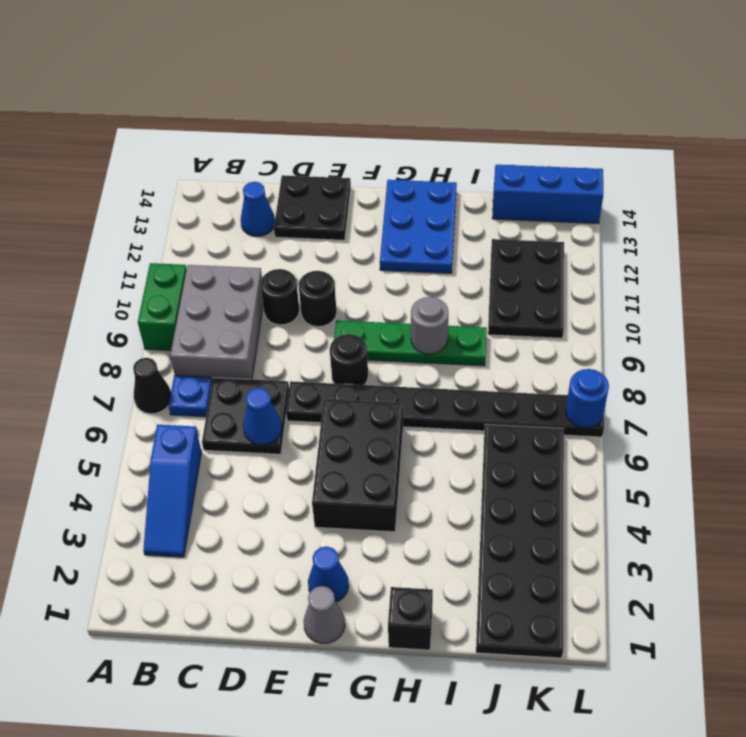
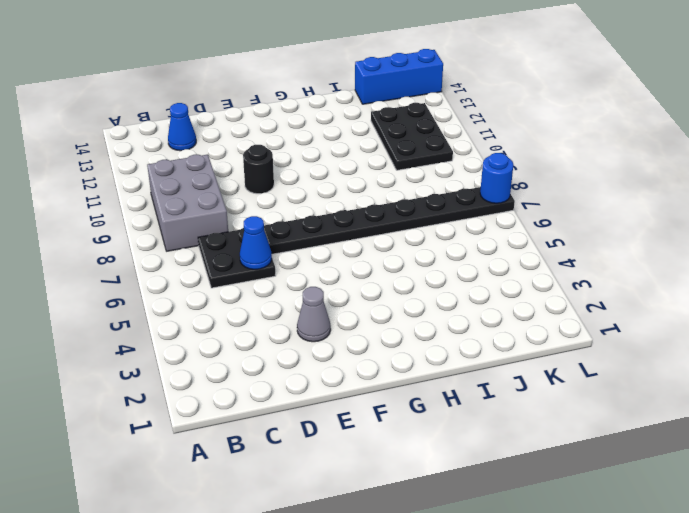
grey cone E3 level 1 -> grey cone F1 level 1
none -> black cone A7 level 1
none -> green brick A9:A10 level 1
none -> blue slope B3:B5 level 1 top 5

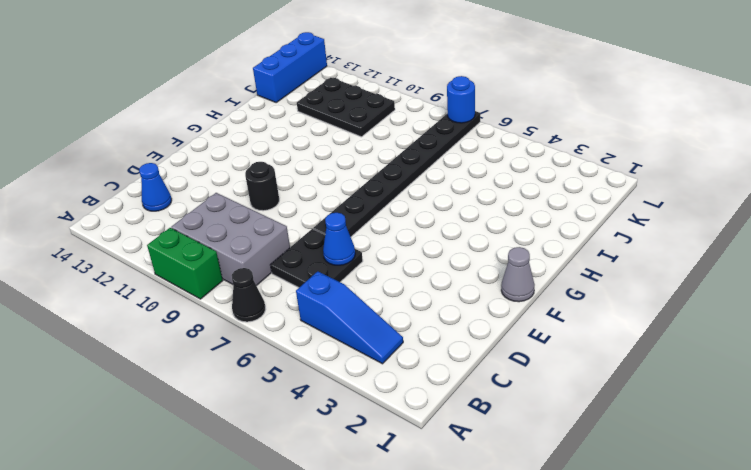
none -> blue plate B7 level 1
none -> black round brick D10 level 1
none -> black plate D13:E14 level 1

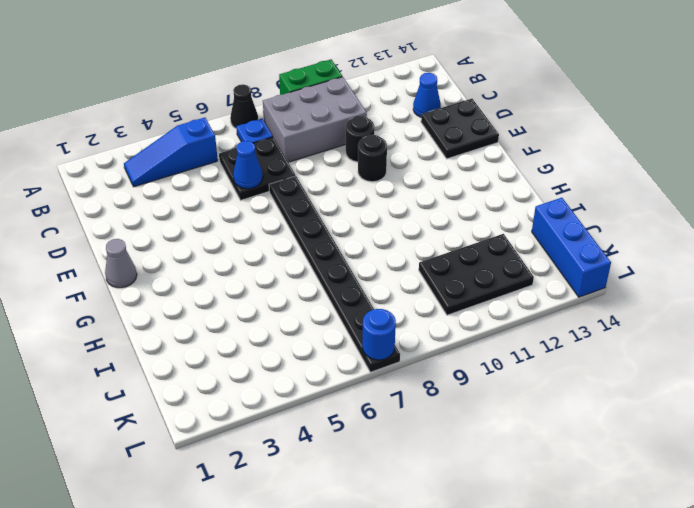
none -> blue cone F2 level 1
none -> black brick F4:G6 level 1
none -> black round brick F8 level 1

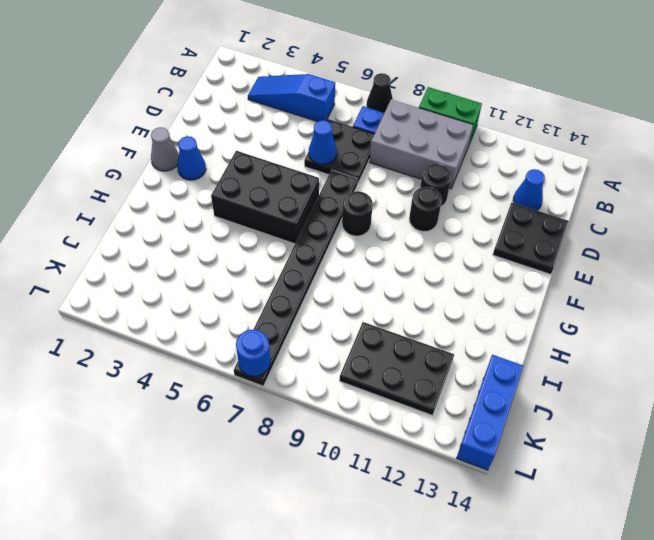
none -> green plate F9:I9 level 1
none -> blue plate G12:H14 level 1
none -> black brick H1 level 1

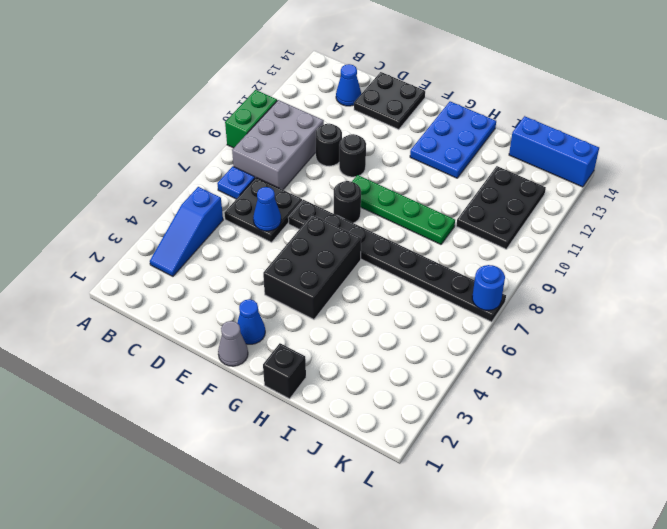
none -> black cone A7 level 1
none -> black plate J1:K6 level 1
none -> grey round brick H9 level 2

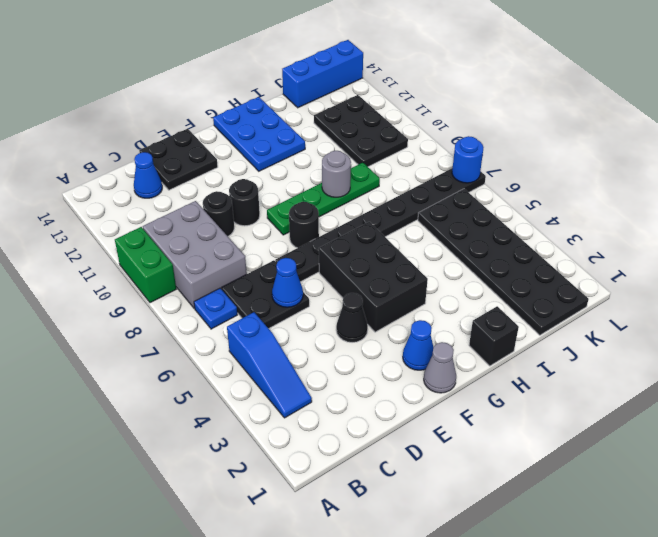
black cone E4 level 1 -> black cone A7 level 1

